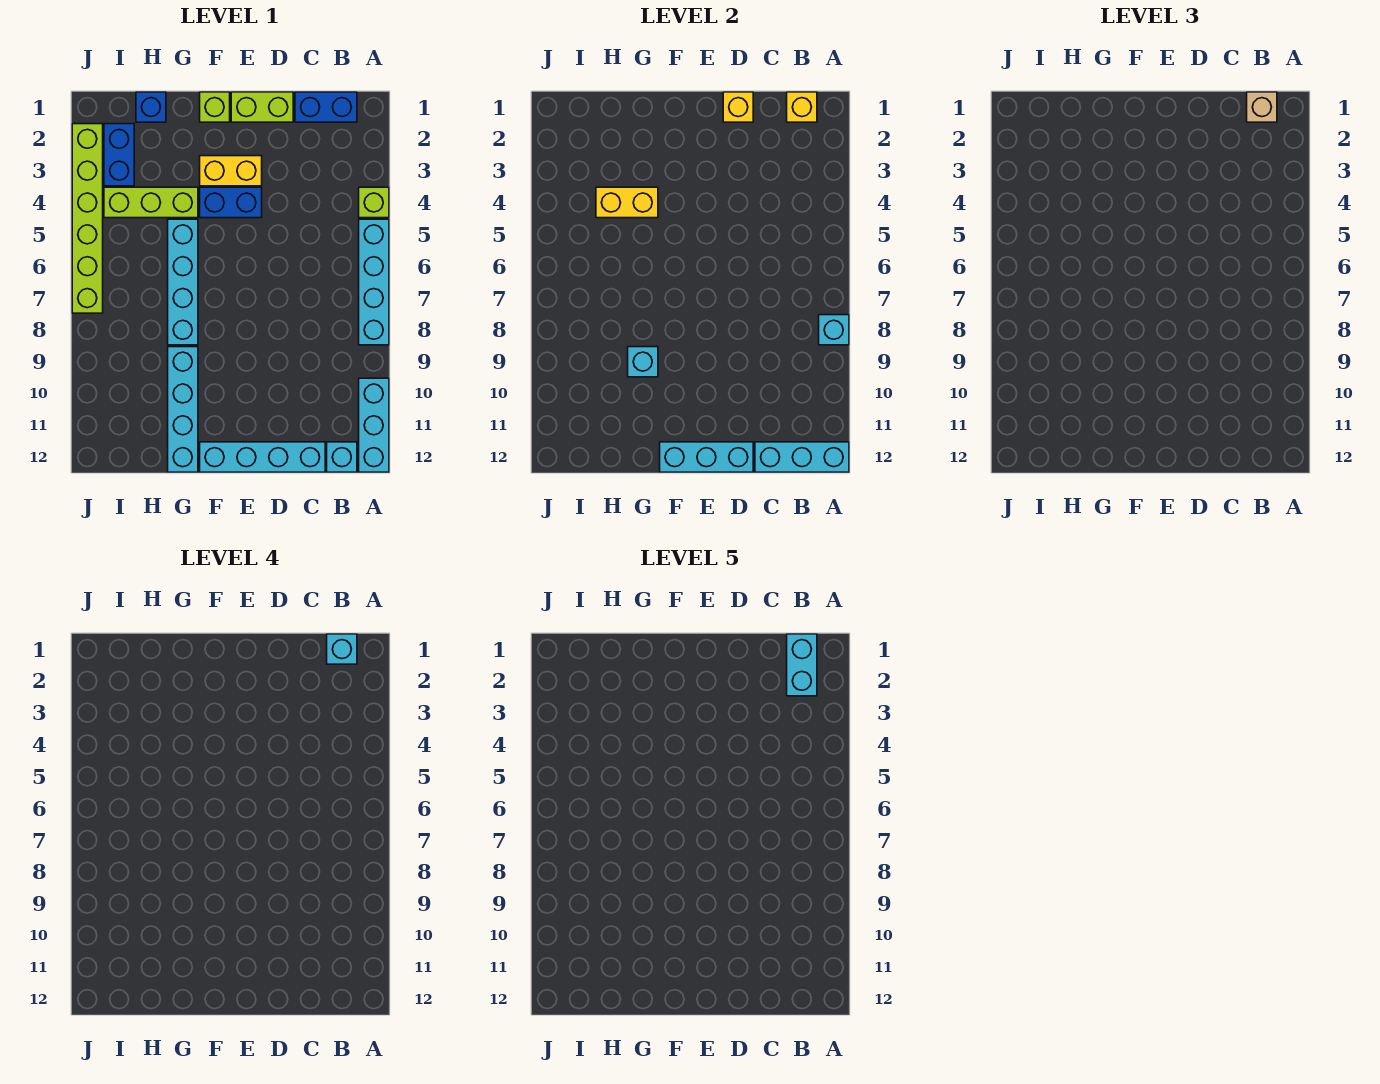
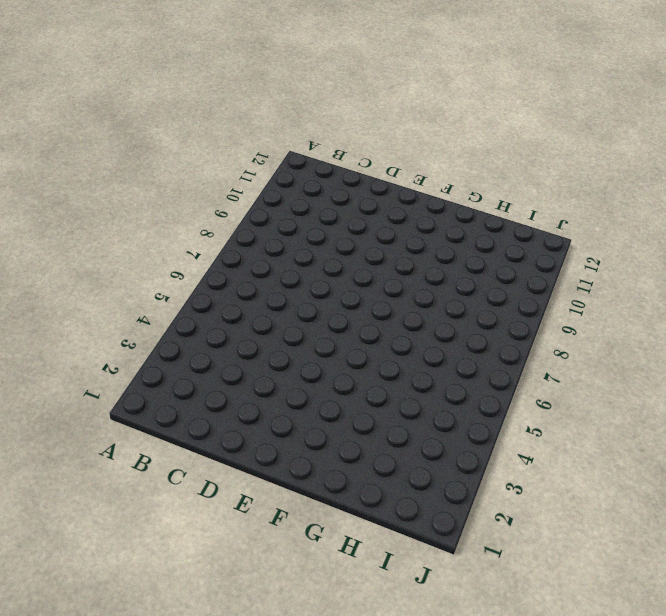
none -> lime brick A4 level 1
none -> cyan brick A5:A8 level 1
none -> cyan brick A10:A12 level 1

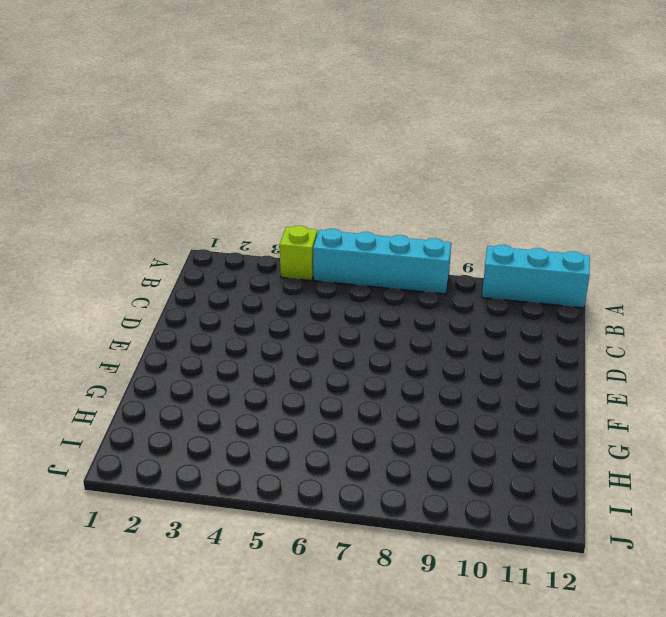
none -> blue brick B1:C1 level 1
none -> cyan brick B12 level 1
none -> cyan brick C12:F12 level 1

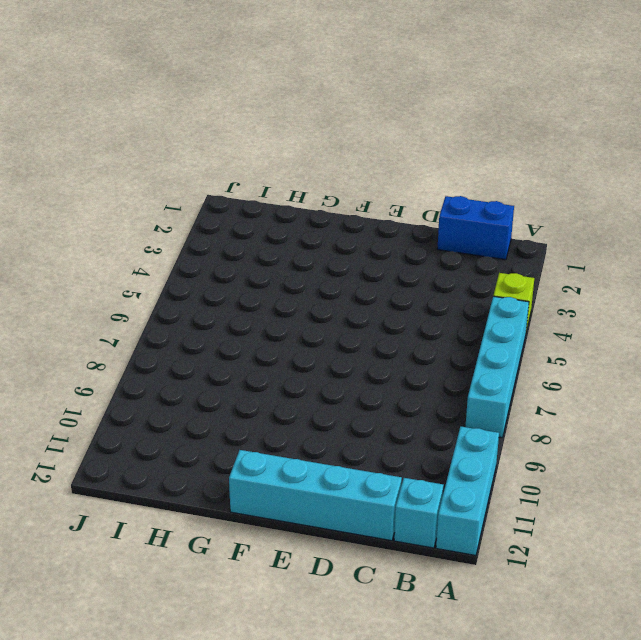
none -> lime brick D1:E1 level 1
none -> yellow brick E3:F3 level 1
none -> blue brick E4:F4 level 1

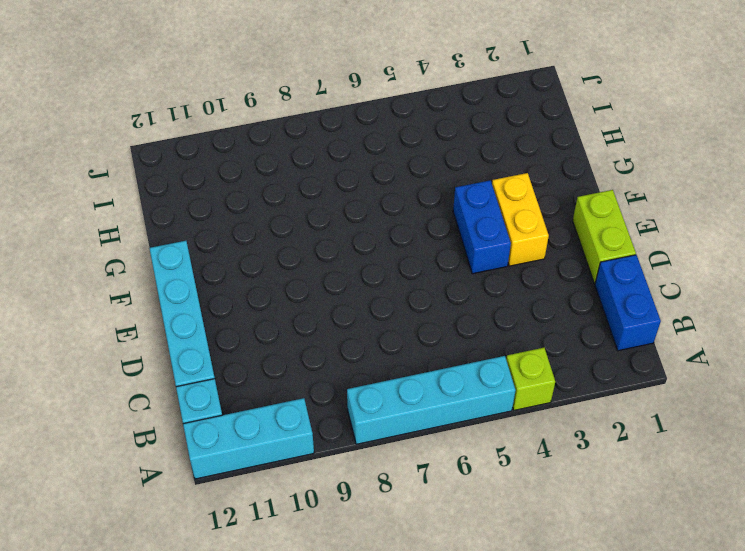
none -> lime brick F1 level 1
none -> lime brick G4:I4 level 1
none -> cyan brick G5:G8 level 1

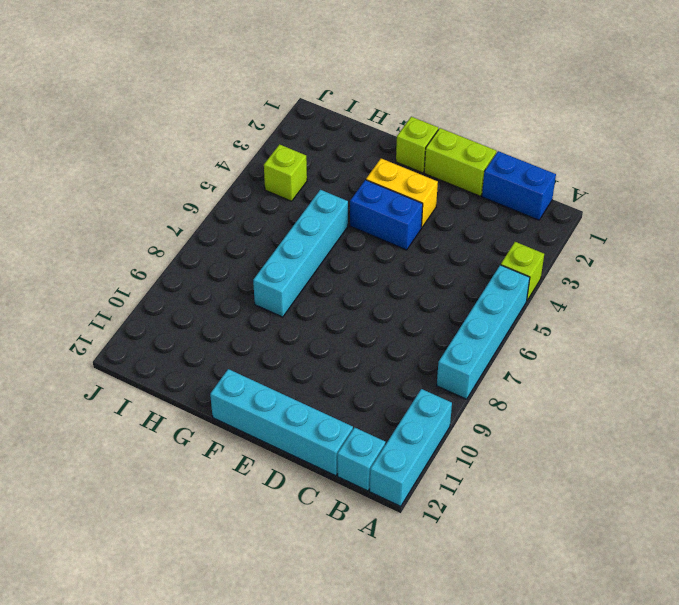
lime brick I4 level 1 -> lime brick G4:I4 level 1
none -> cyan brick G9:G12 level 1
none -> blue brick H1 level 1
none -> blue brick I2:I3 level 1

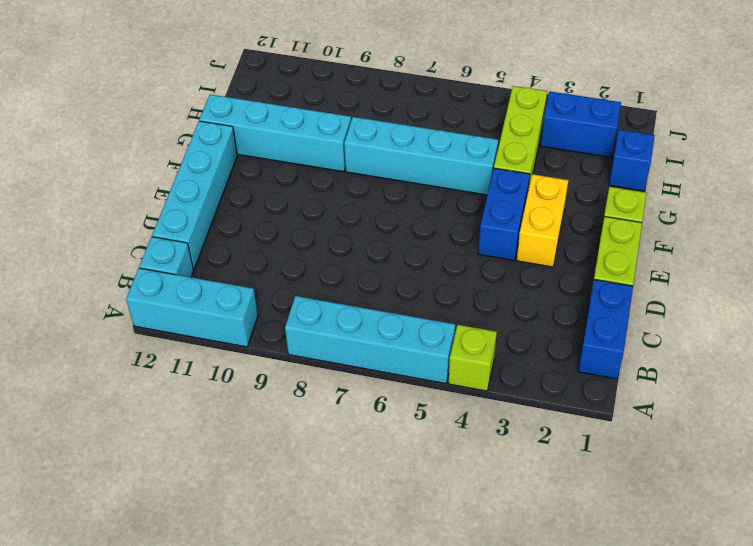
none -> lime brick J2:J7 level 1
none -> cyan brick A8 level 2
none -> cyan brick A12:C12 level 2

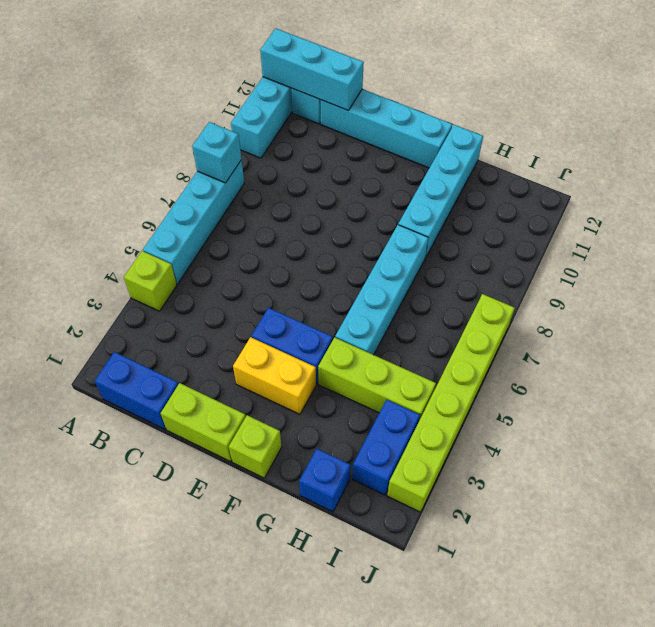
none -> yellow brick B1 level 2
none -> yellow brick D1 level 2
none -> cyan brick D12:F12 level 2

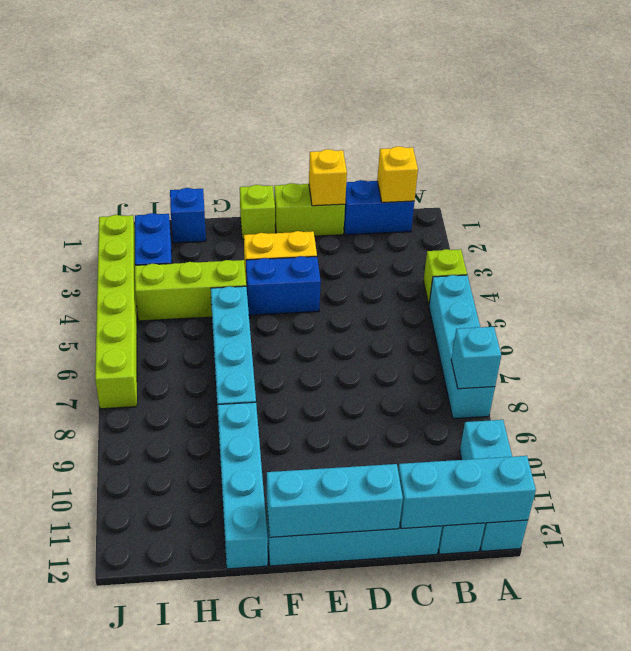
none -> yellow brick G4:H4 level 2
none -> cyan brick G9 level 2
none -> tan brick B1 level 3

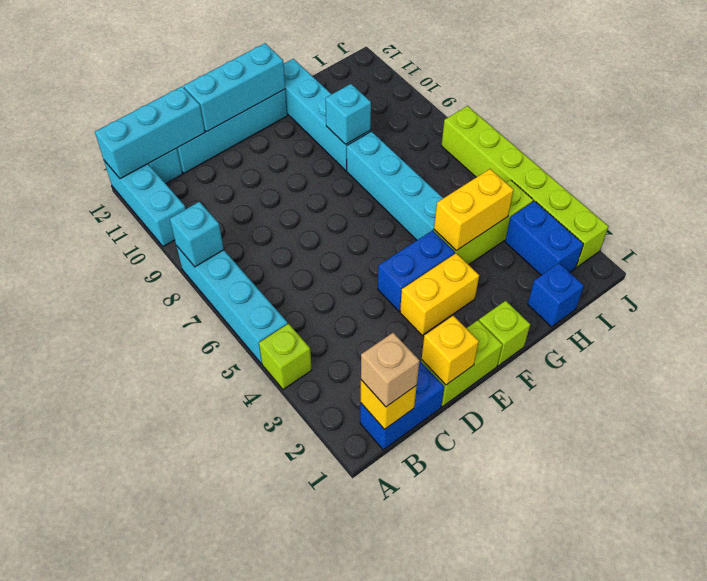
none -> cyan brick B1 level 4
none -> cyan brick B1:B2 level 5

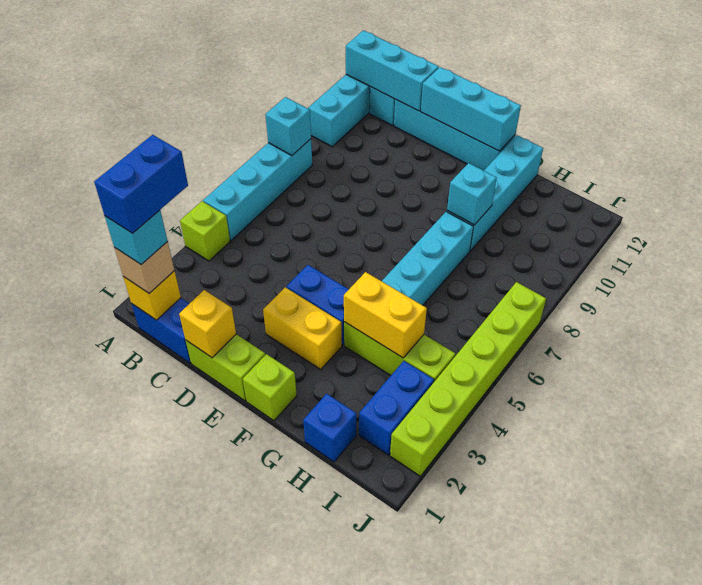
blue brick B1:B2 level 5 -> cyan brick B1:B2 level 5

